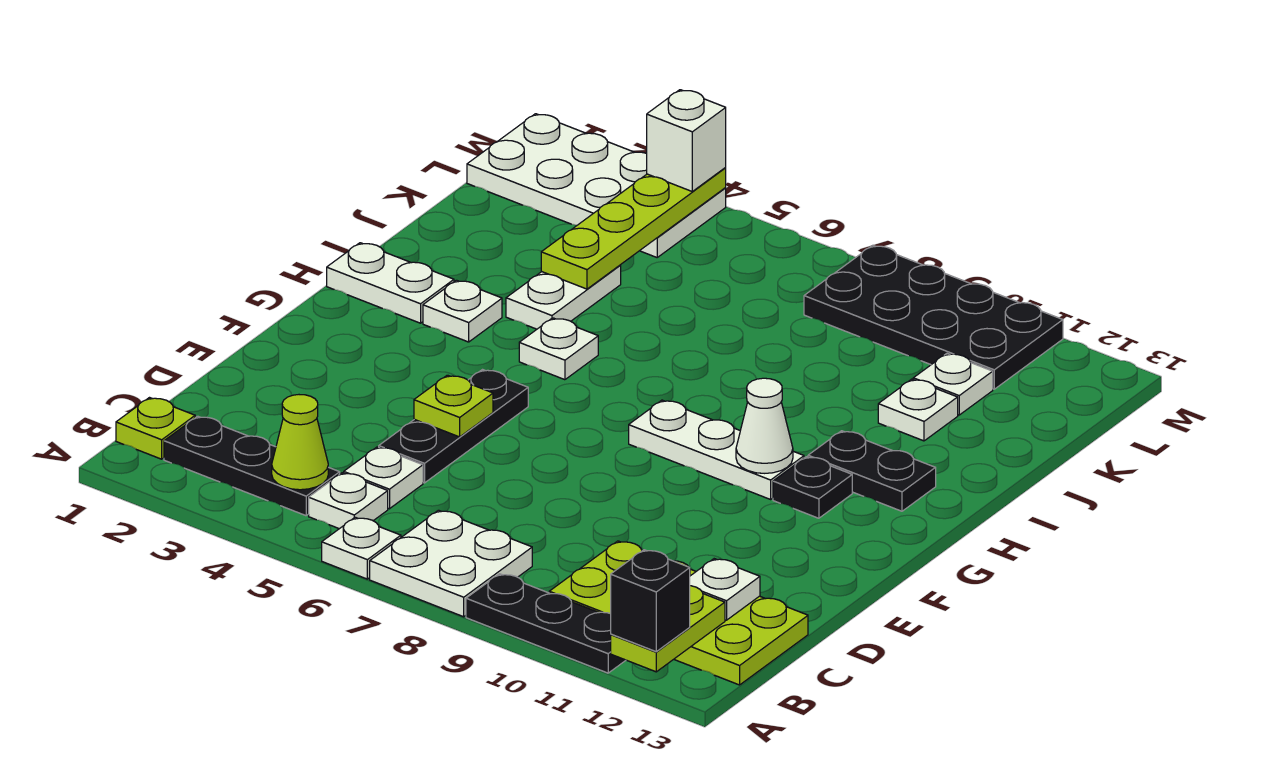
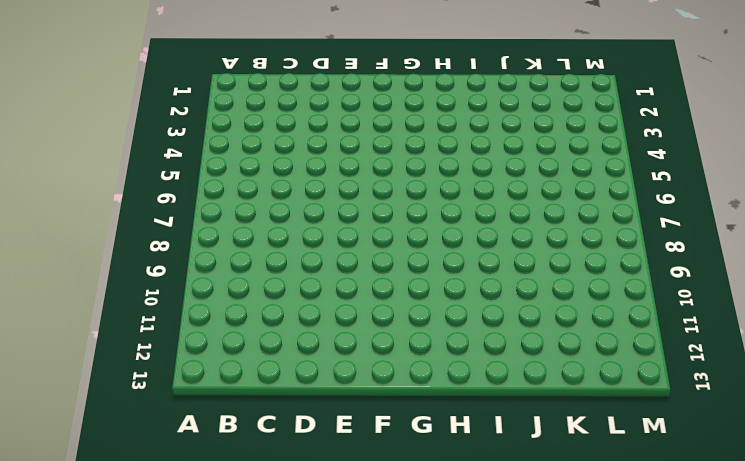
none -> white plate A6 level 1
none -> white plate A7:B8 level 1
none -> black plate A9:A11 level 1

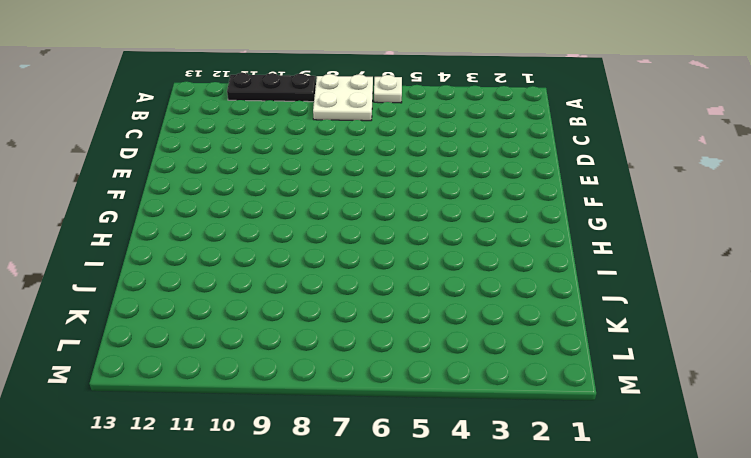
none -> lime plate B1 level 1
none -> black plate B2:B4 level 1
none -> white plate B5 level 1

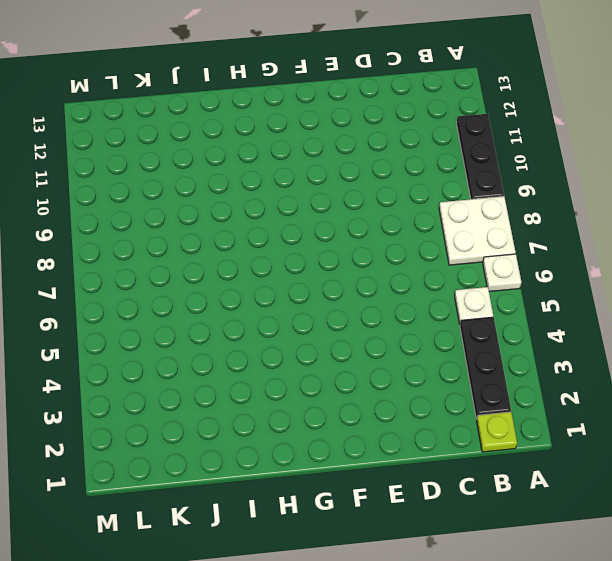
none -> lime plate B10:C13 level 1
none -> white plate C5 level 1
none -> black plate D5:F5 level 1

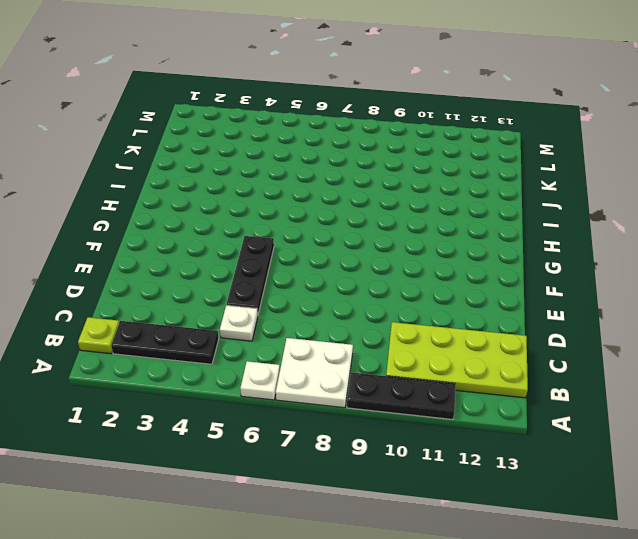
none -> white plate B5 level 1
none -> white plate G8:G10 level 1
none -> black plate G11 level 1

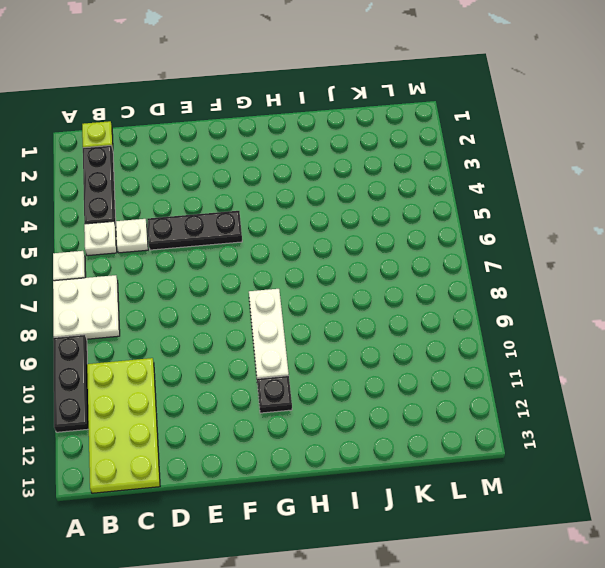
none -> white plate H1:H2 level 1
none -> white plate H3 level 1
none -> white plate H5 level 1

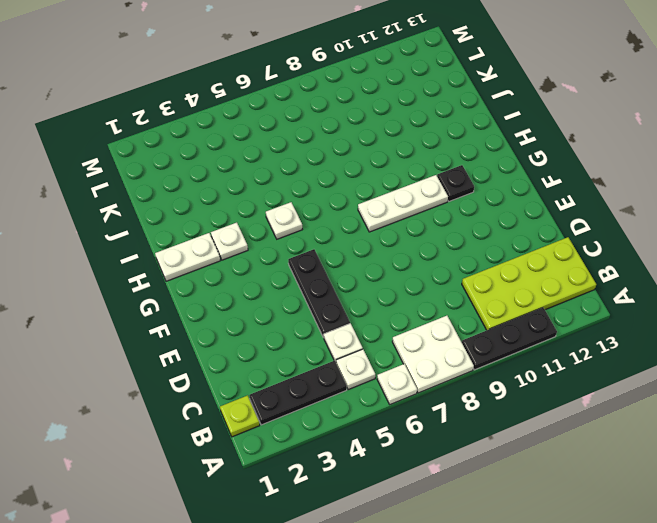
none -> black plate H11:H12 level 1
none -> white plate I4:J4 level 1
none -> white plate J11 level 1

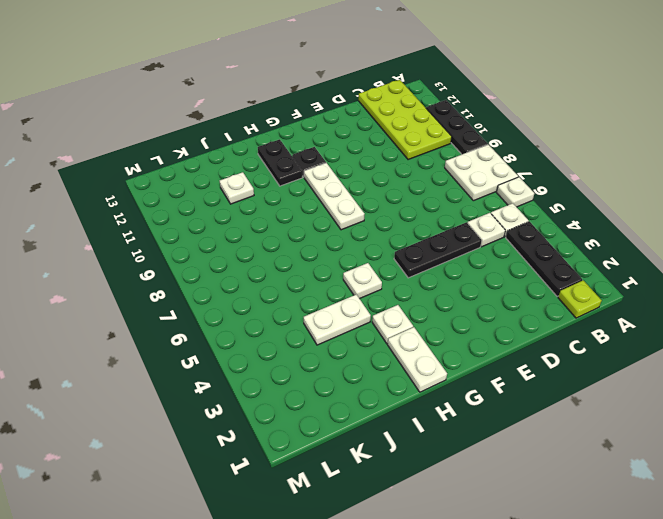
none -> white plate K11 level 1
none -> white plate L1:M4 level 1
none -> black plate L8:M11 level 1

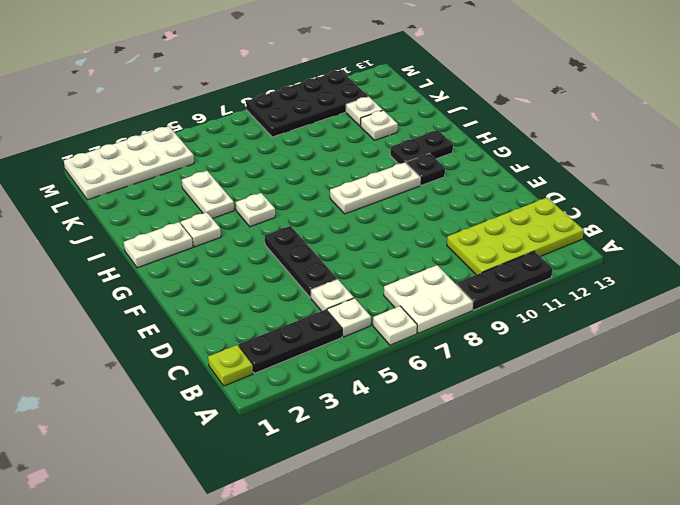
none -> lime plate A12:B12 level 2
none -> lime cone B4 level 2
none -> white plate C12 level 2

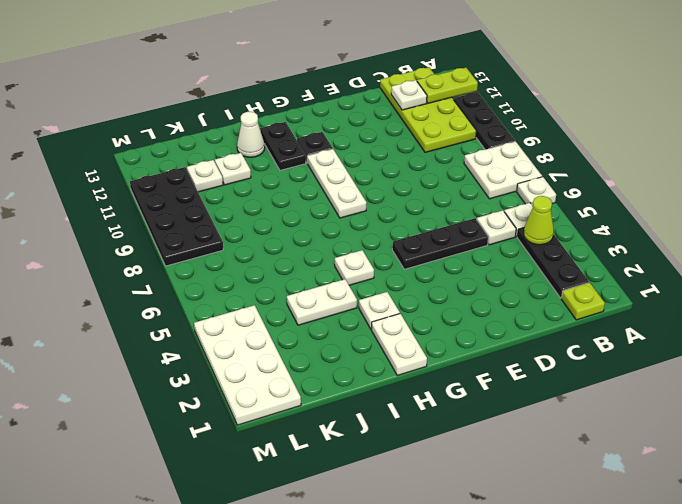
white cone I12 level 1 -> white cone G10 level 2
none -> lime plate E5 level 2
none -> lime plate J4:M4 level 2
none -> black brick A12 level 3

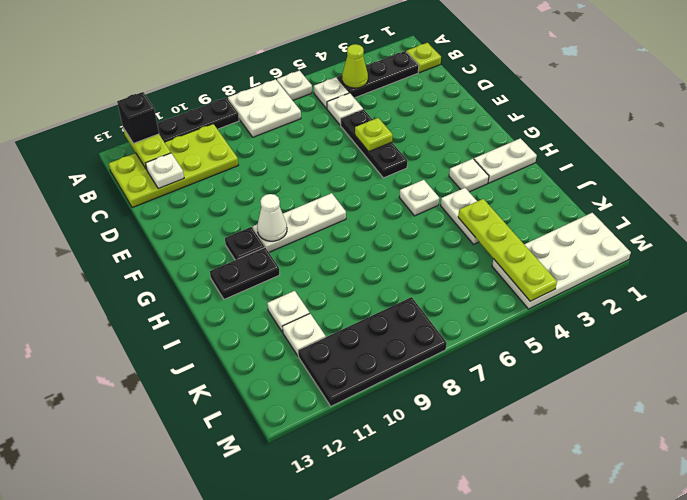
none -> white brick M4 level 3

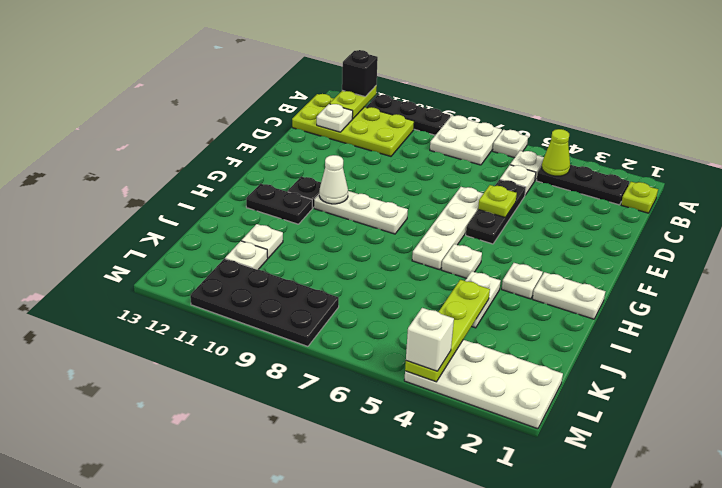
white plate E6:H6 level 1 -> none

